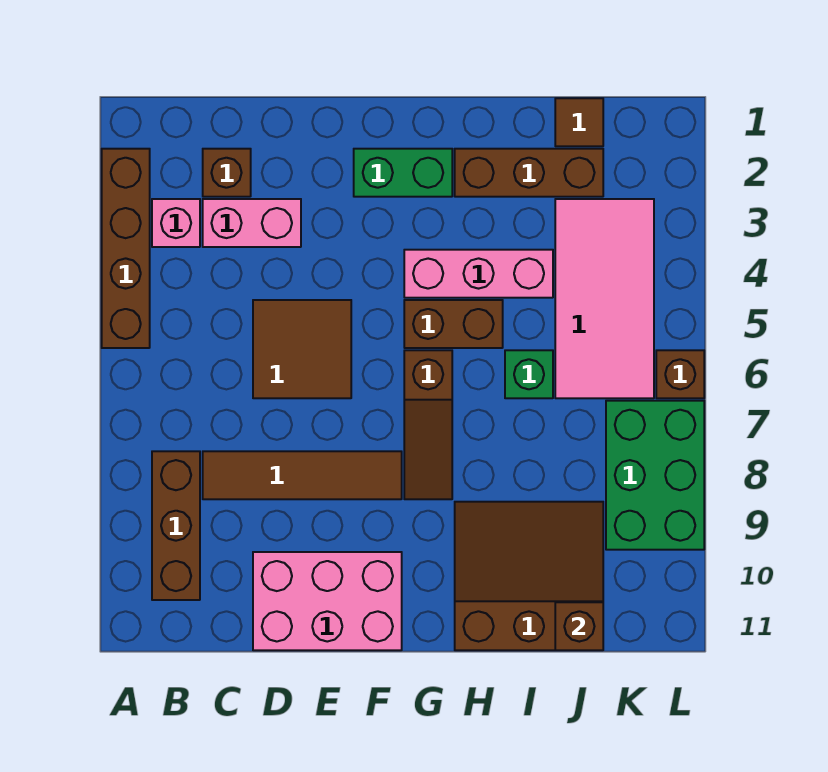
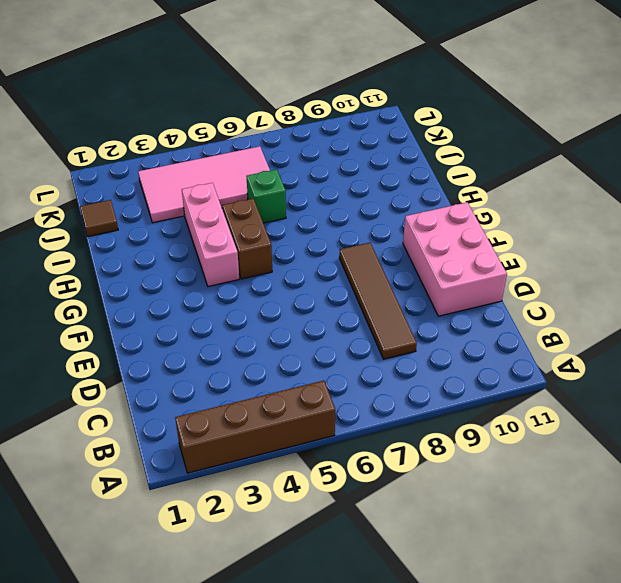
none -> pink brick B3 level 1
none -> brown brick B8:B10 level 1
none -> brown brick C2 level 1

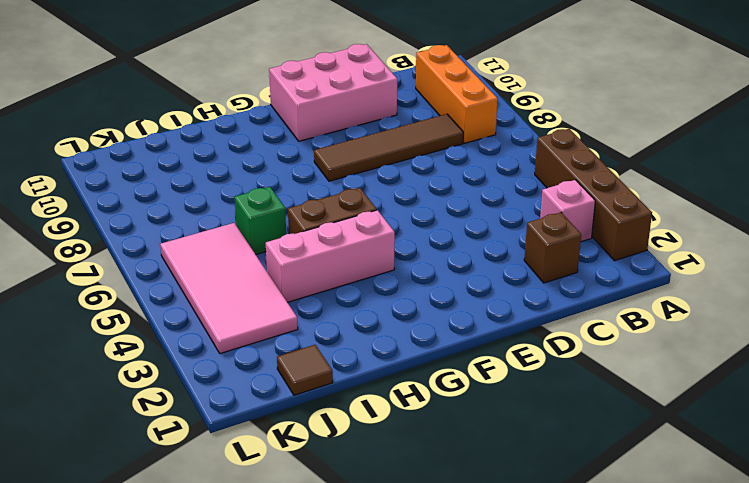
orange brick B8:B10 level 1 -> brown brick B8:B10 level 1
none -> pink brick C3:D3 level 1
none -> brown tile D5:E6 level 1
none -> green brick F2:G2 level 1

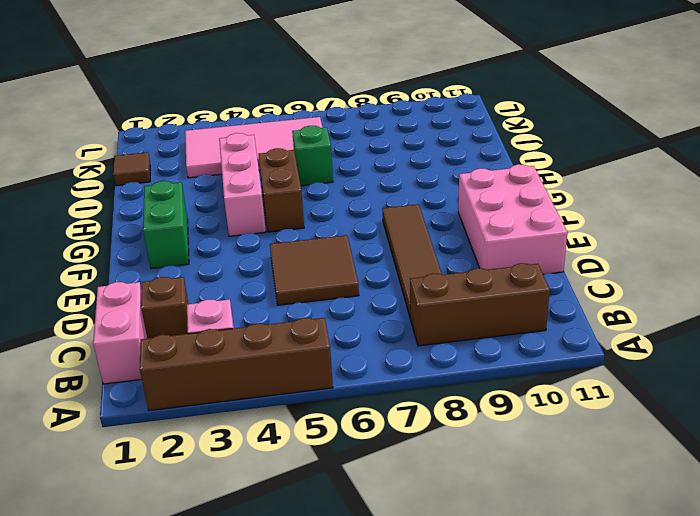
pink brick B1:C1 level 1 -> pink brick C3:D3 level 1
none -> brown slope G6:G8 level 1 top 6
none -> brown brick H2:J2 level 1
none -> brown slope H9:J11 level 1 top 11

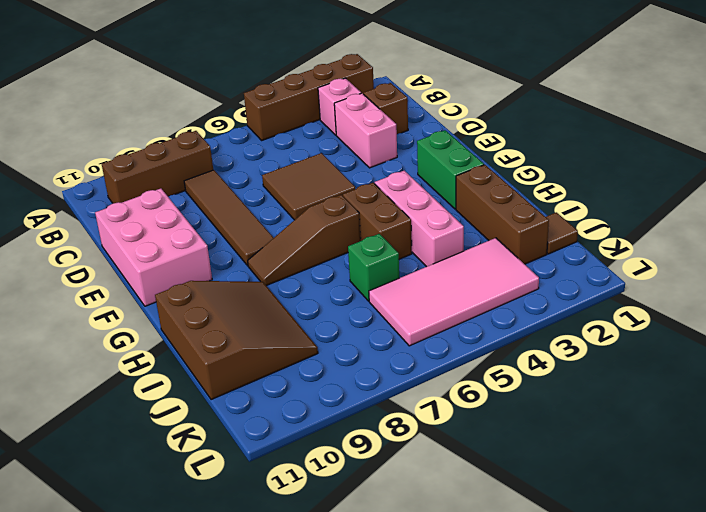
none -> green brick K7:L9 level 1
none -> brown brick L6 level 1
none -> brown brick J11 level 2

